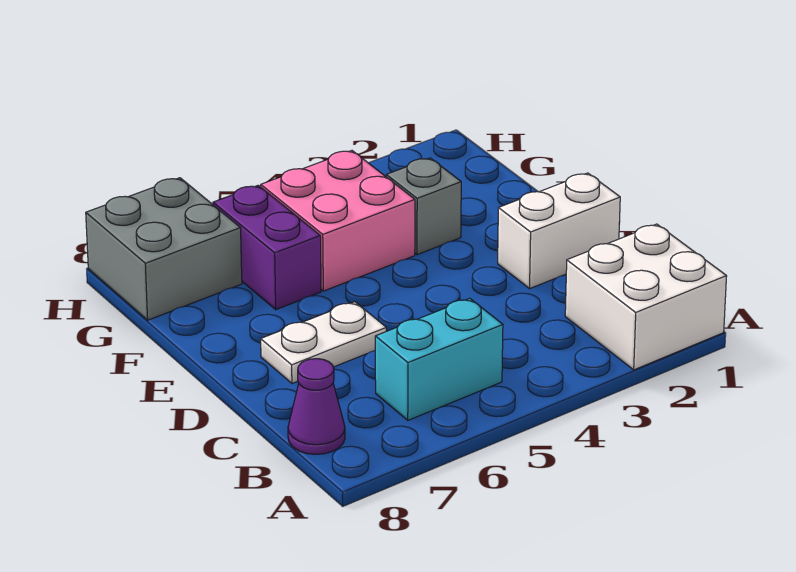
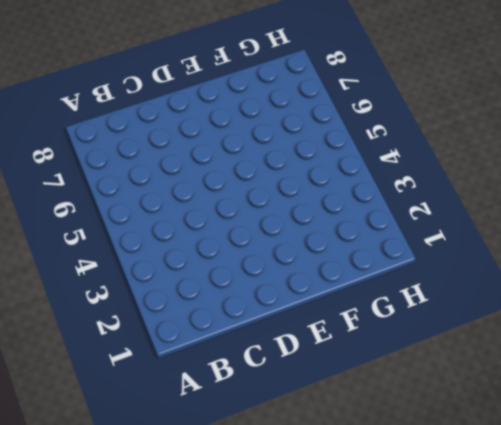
none -> white brick A1:B2 level 1
none -> cyan brick B5:B6 level 1

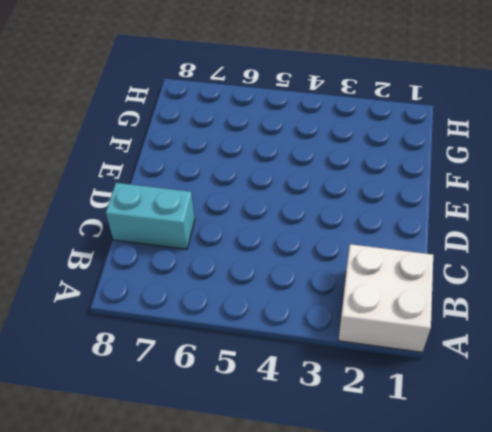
cyan brick C7:C8 level 1 -> cyan brick B5:B6 level 1
none -> purple cone B8 level 1
none -> white brick D1:D2 level 1

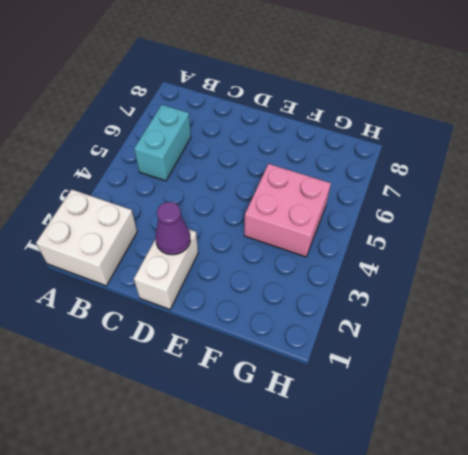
purple cone D2 level 2 -> purple cone B8 level 1
none -> white plate D6:D7 level 1
none -> grey brick F3 level 1

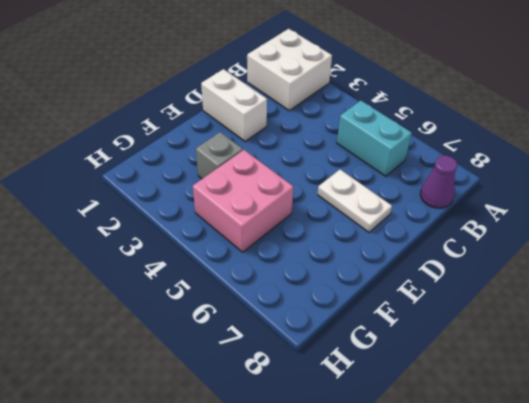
none -> purple brick F6:G6 level 1
none -> grey brick G7:H8 level 1

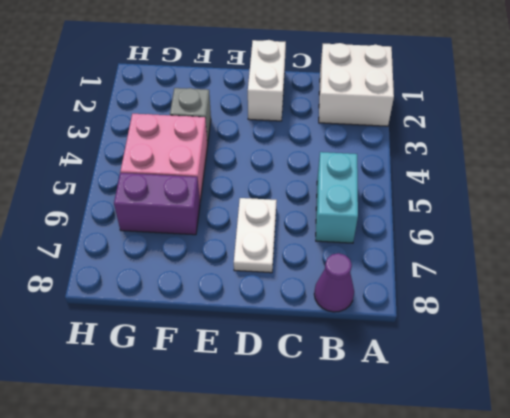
none -> grey brick G7:H8 level 1

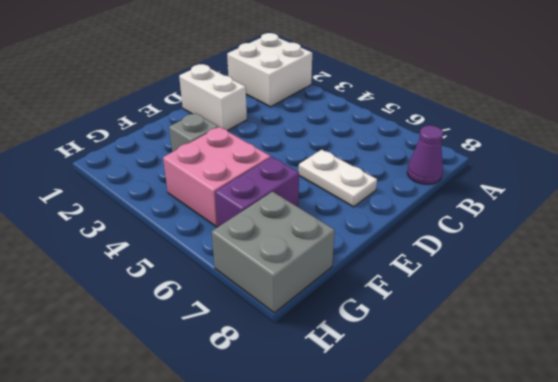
none -> cyan brick B5:B6 level 1

